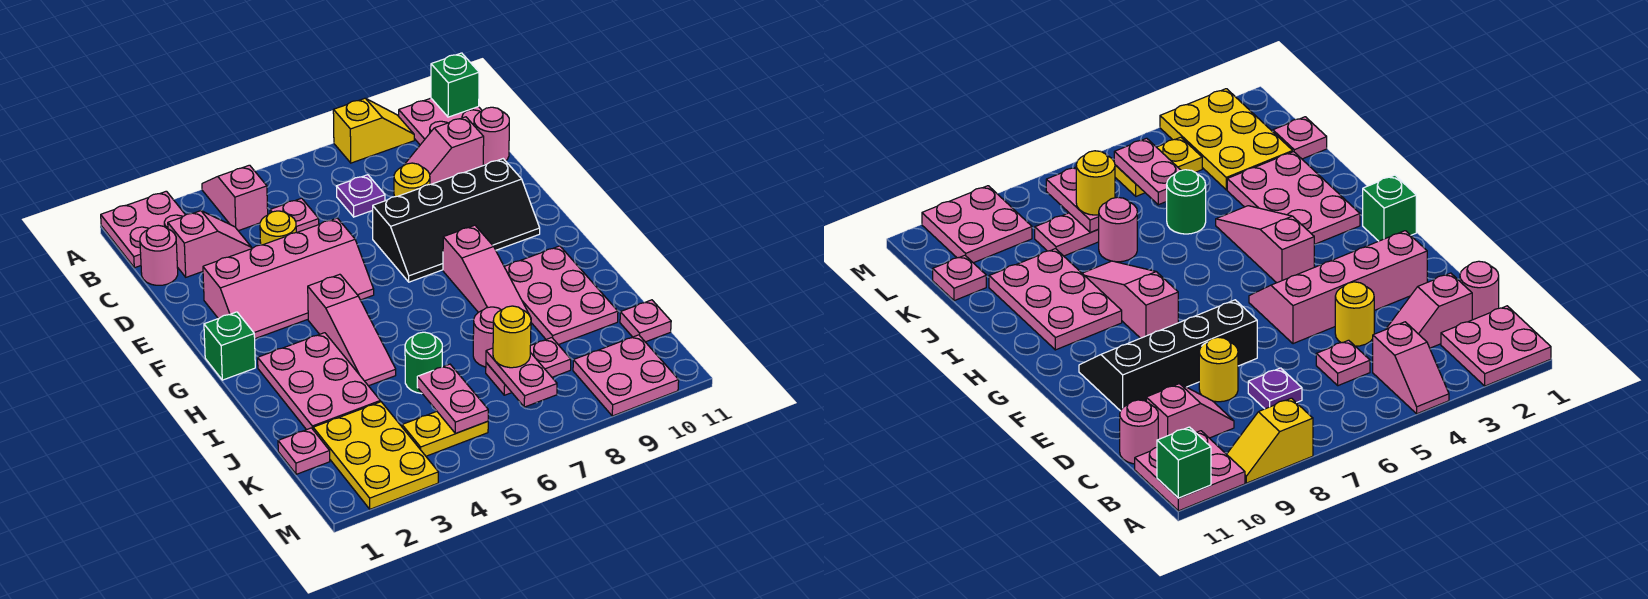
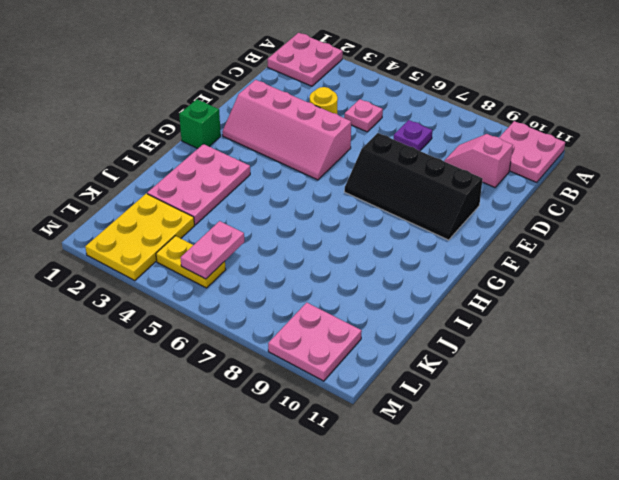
none -> pink slope A4:B4 level 1 top B
none -> yellow slope A8:A9 level 1 top 8
none -> pink round brick C1 level 1
none -> pink slope C2:C3 level 1 top 2

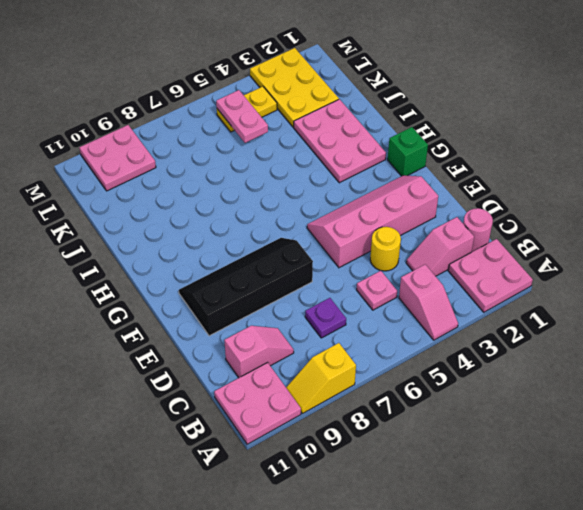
none -> pink round brick C11 level 1
none -> yellow round brick D8 level 1
none -> pink slope G4:I4 level 1 top G
none -> pink slope G8:I8 level 1 top G

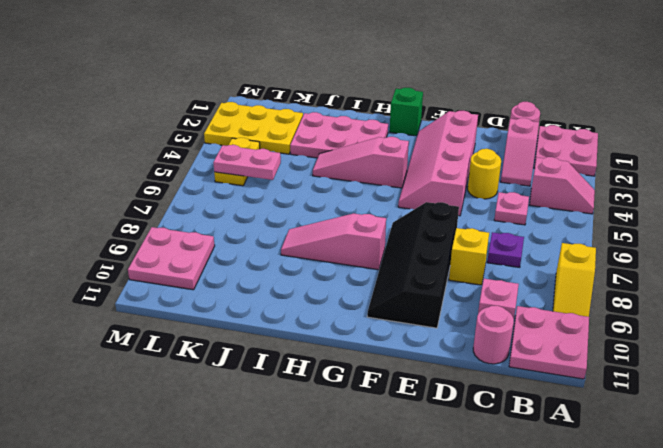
yellow brick D8 level 1 -> yellow round brick D8 level 1
none -> pink plate H9:J10 level 1
none -> green round brick J5 level 1
none -> pink round brick J7 level 1
none -> pink plate K1 level 1

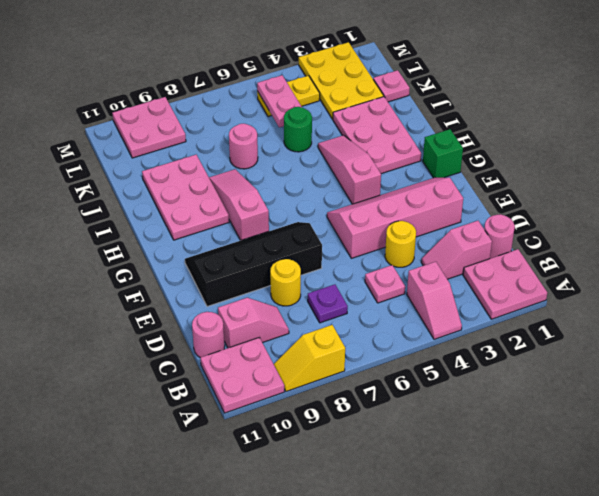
none -> pink plate K7:K8 level 1
none -> pink plate K11 level 1
none -> green brick A11 level 2
none -> pink plate K7:L7 level 2

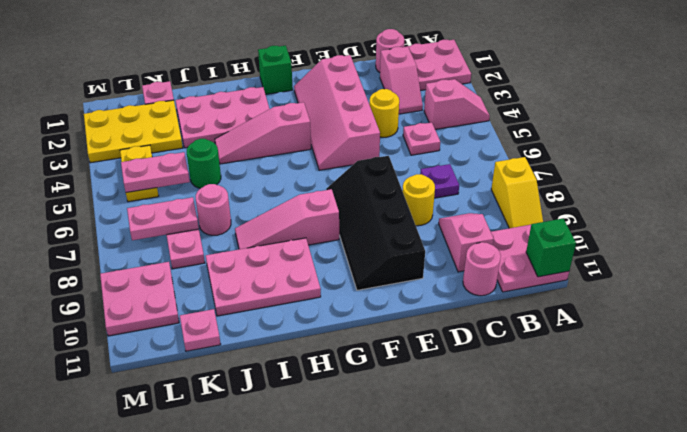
none -> yellow round brick K7 level 3

